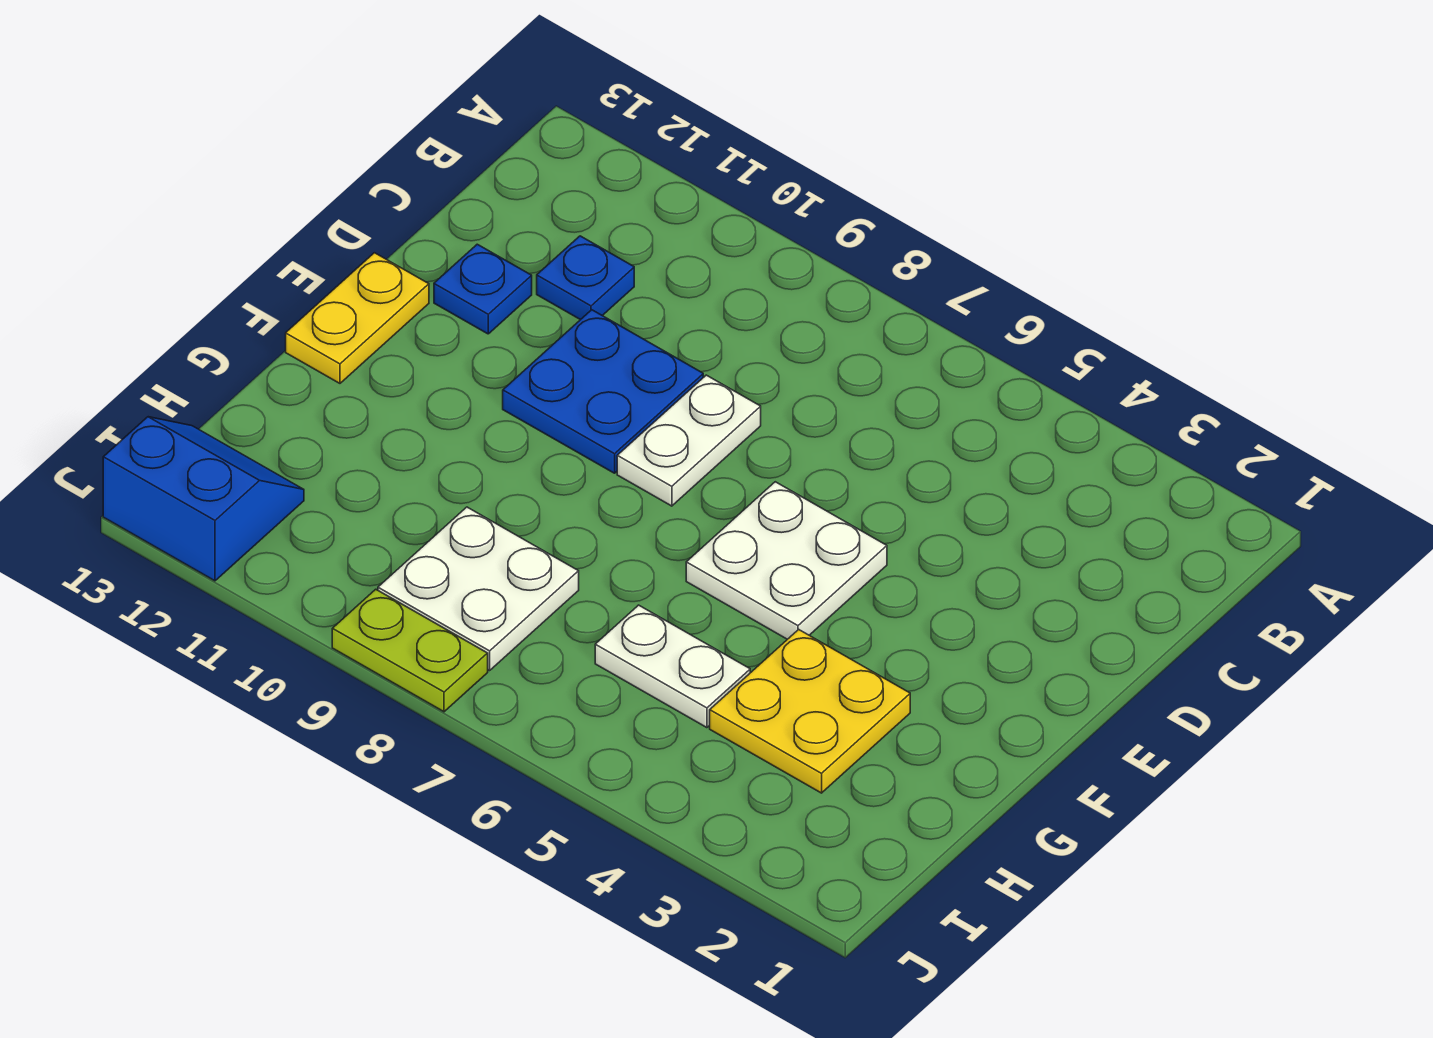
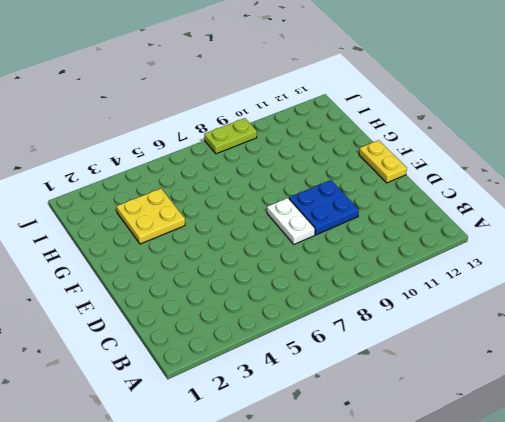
none -> blue plate C11 level 1
none -> blue plate D12 level 1

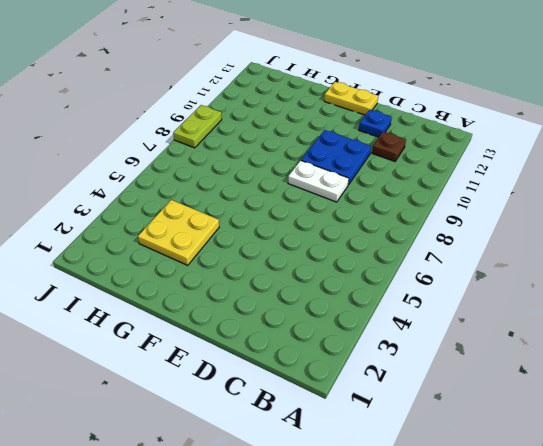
brown plate C11 level 1 -> blue plate C11 level 1
none -> white plate E5:F6 level 1
none -> white plate H5:H6 level 1

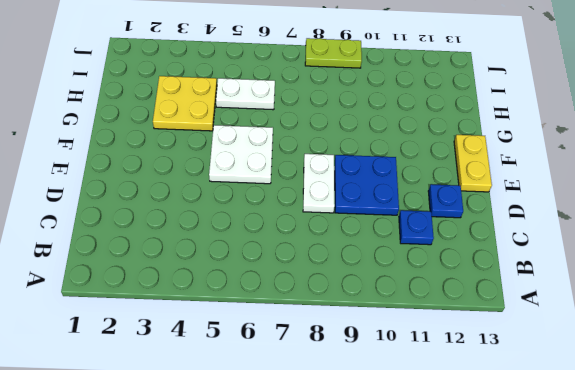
none -> white plate H8:I9 level 1
none -> blue slope I12:J13 level 1 top J

